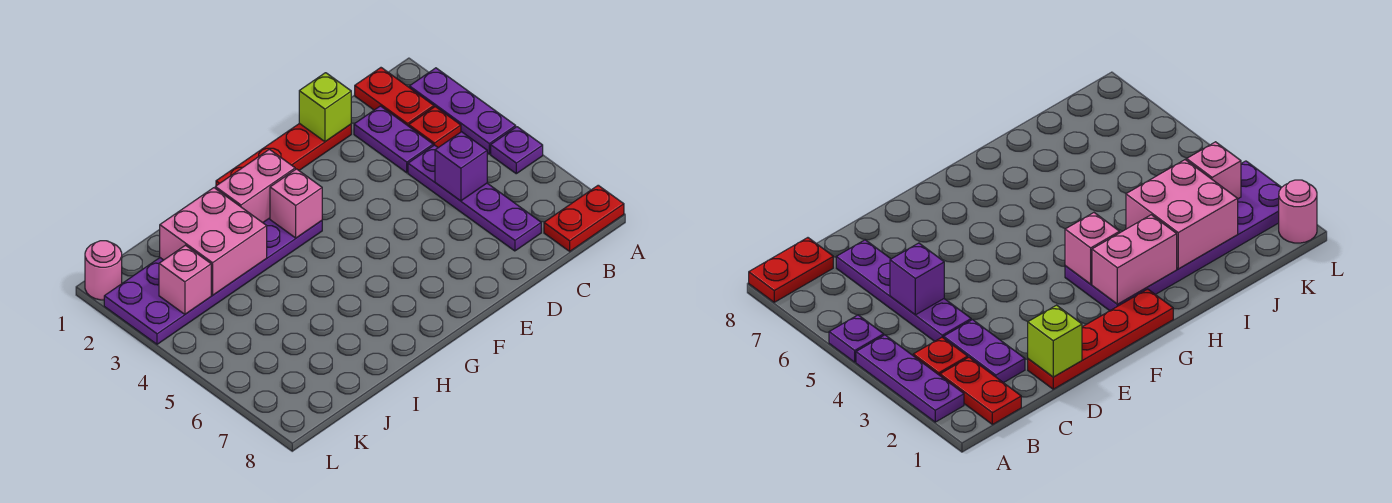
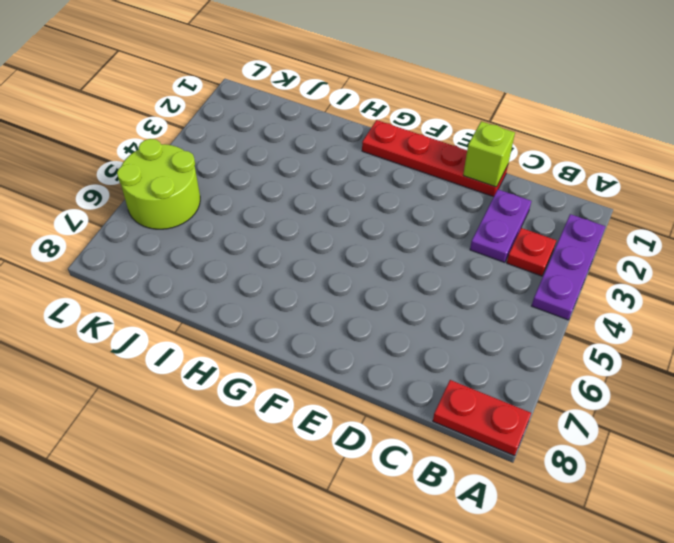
lime round brick K5:L6 level 1 -> none
none -> purple plate A5 level 1
none -> red plate B1:B2 level 1
none -> purple plate C4:C7 level 1

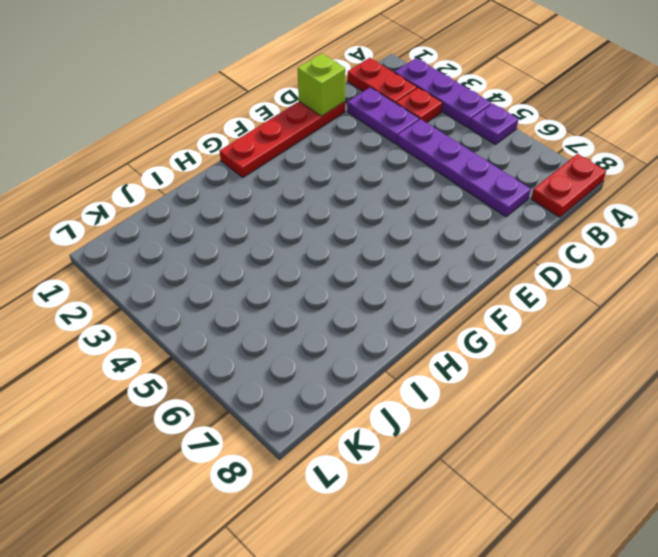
none -> purple plate G2:L3 level 1
none -> pink round brick L1 level 1
none -> purple brick C5 level 2

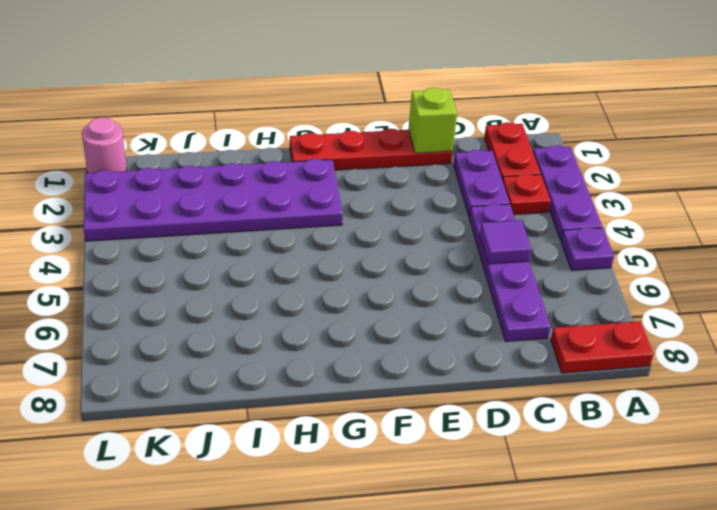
purple tile C5 level 2 -> purple brick C5 level 2
none -> pink brick G2:H2 level 2
none -> pink brick G3 level 2
none -> pink brick I2:J3 level 2

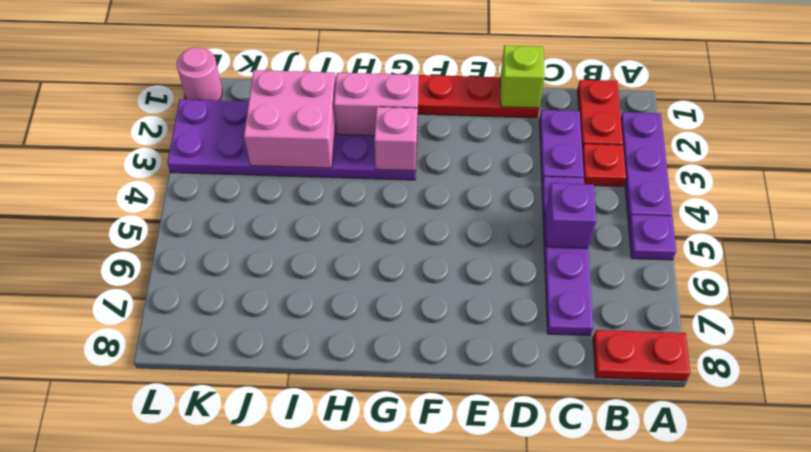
none -> pink brick K3 level 2

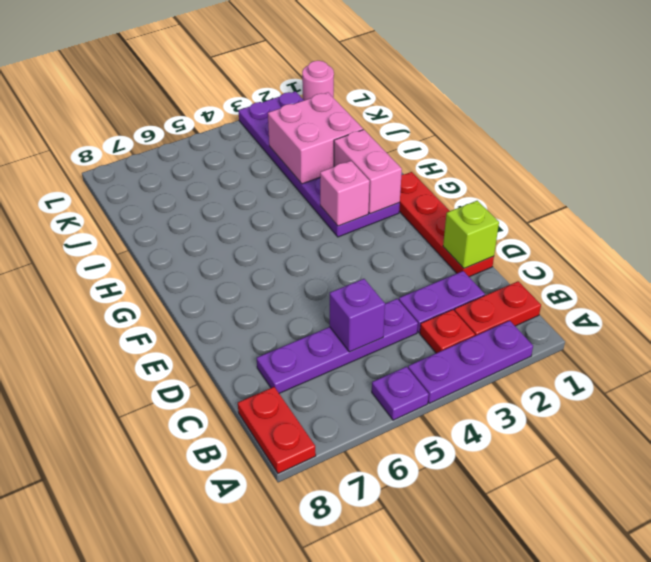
none -> pink brick K3 level 2

